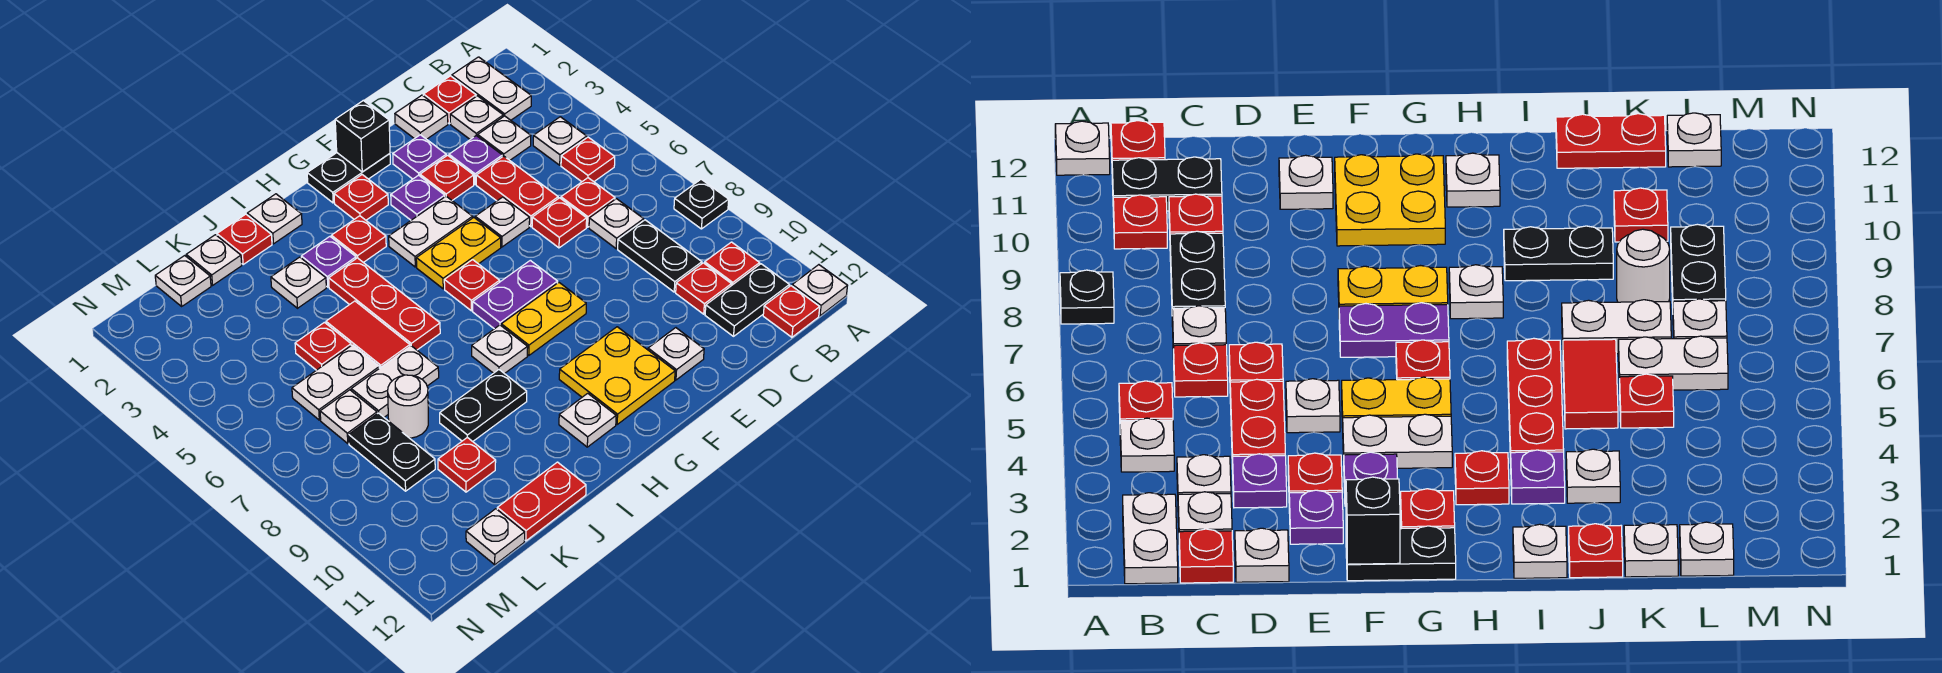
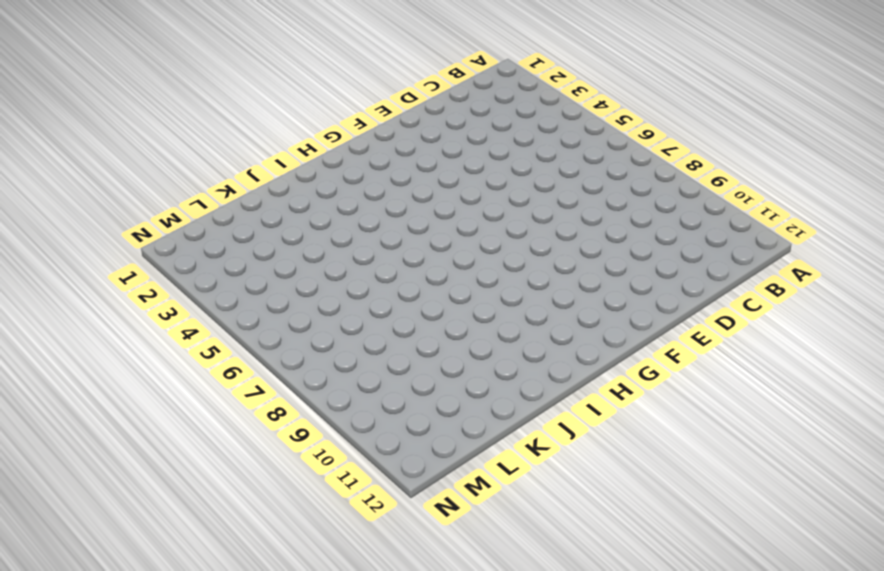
none -> black plate A8 level 1
none -> white plate A12 level 1
none -> white plate B1:B2 level 1
none -> white plate B4 level 1

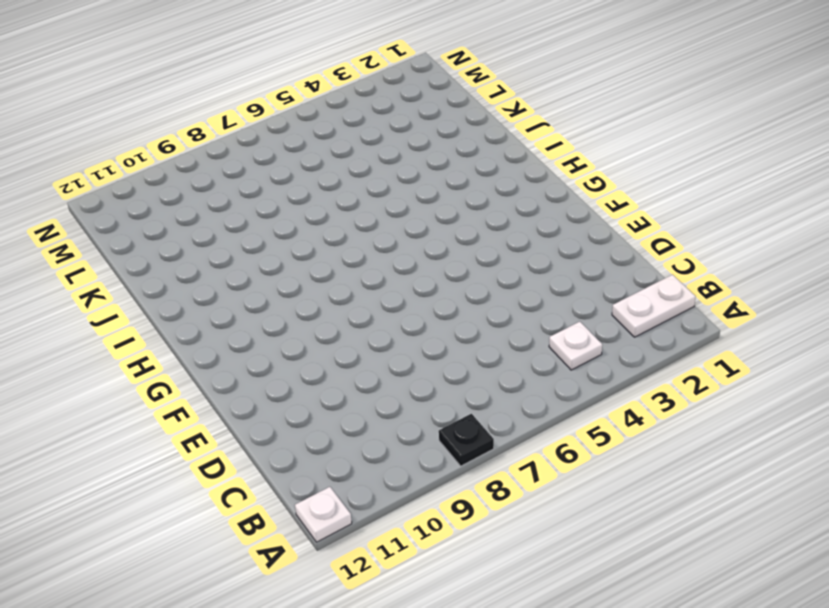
none -> red plate B5 level 1
none -> red plate B10 level 1
none -> black plate B11:C11 level 1
none -> red plate B12 level 1

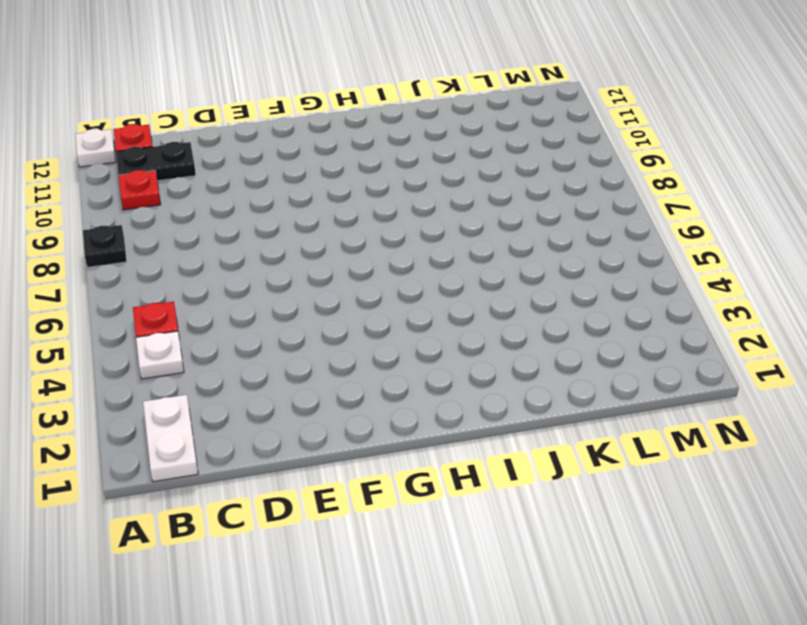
none -> red plate C1 level 1
none -> white plate C2 level 1
none -> white plate C3 level 1
none -> red plate C6 level 1

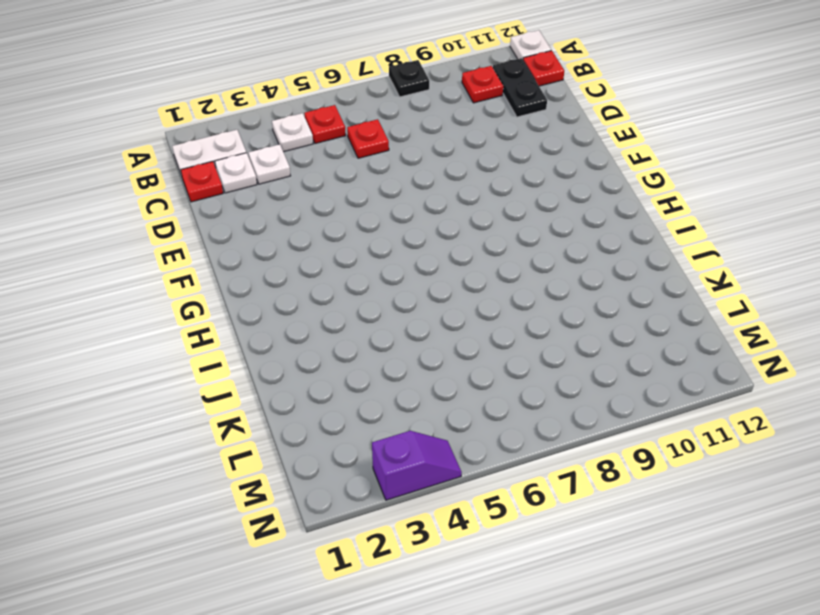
purple slope N3:N4 level 1 top 3 -> none
none -> white plate C7 level 1
none -> black plate C8:C9 level 1
none -> red plate C10 level 1
none -> white plate D1 level 1

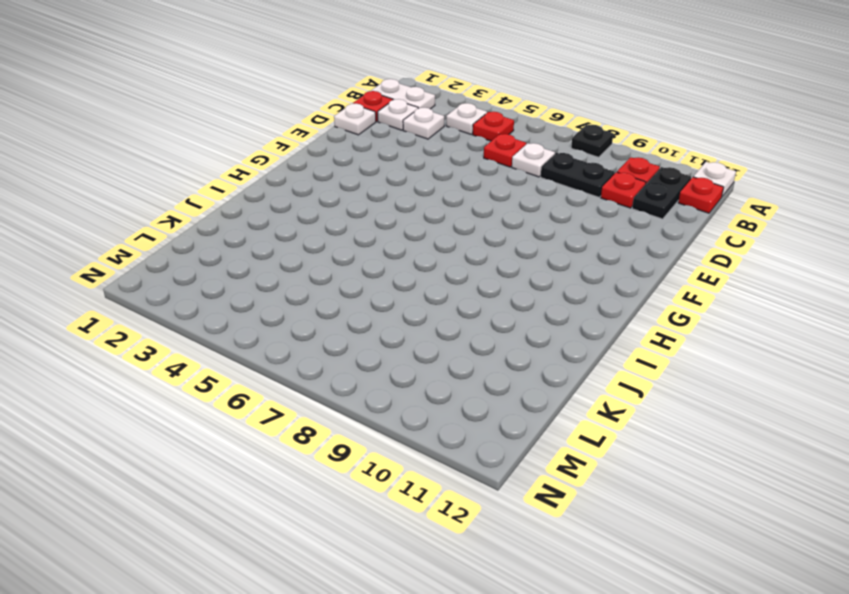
none -> purple plate D3 level 1
none -> red plate D4:D5 level 1
none -> red plate D6 level 1
none -> purple plate E2 level 1

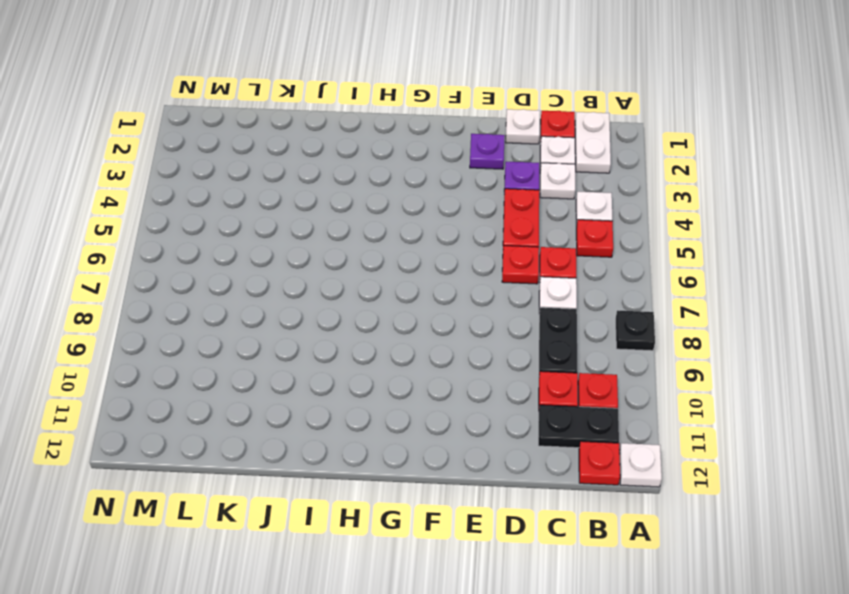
none -> red plate E3 level 1
none -> white plate E5 level 1
none -> white plate E11 level 1
none -> black plate F1:G1 level 1

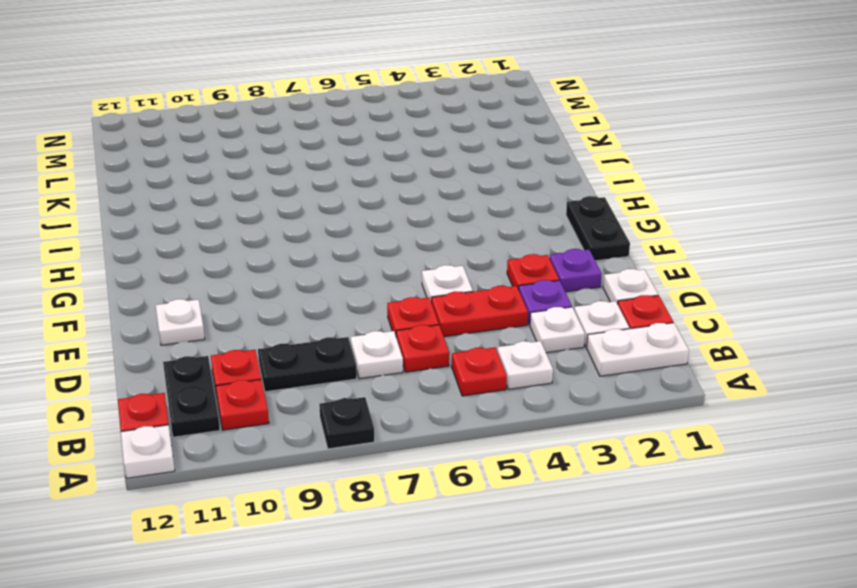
none -> purple plate F3 level 1
none -> white plate F4:G4 level 1
none -> yellow plate F5:G5 level 1
none -> purple plate F7:G7 level 1

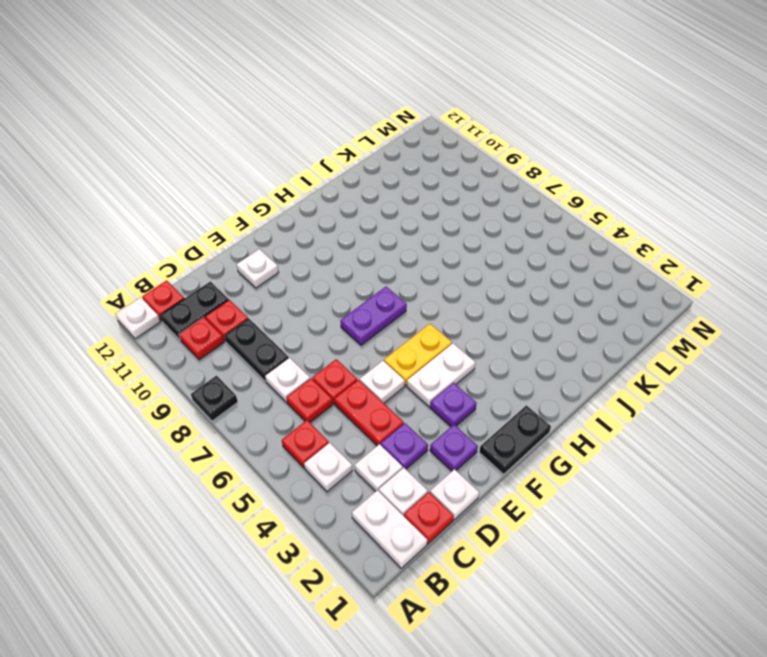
none -> red plate E3 level 1
none -> yellow plate F8:G8 level 1
none -> yellow plate F10:G11 level 1
none -> red plate G2 level 1

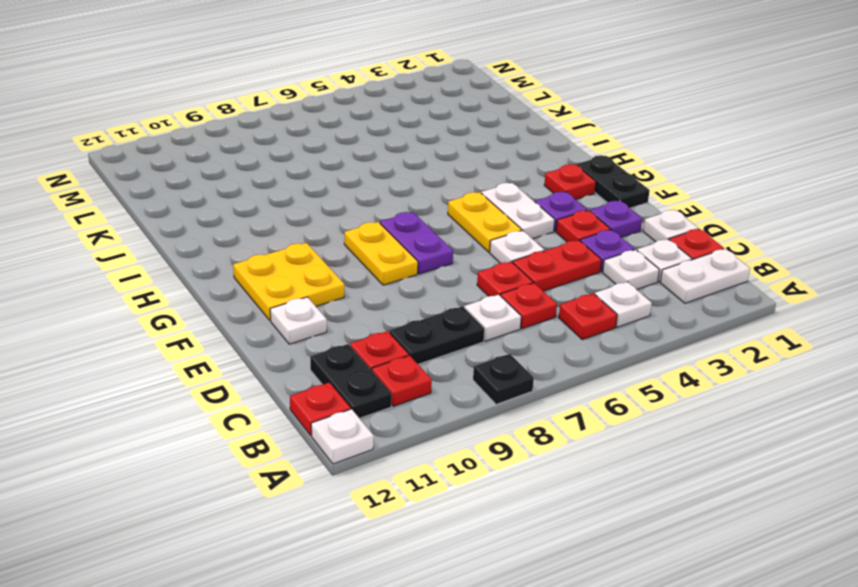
none -> red plate G6 level 1
none -> red plate H3 level 1
none -> white plate H8 level 1
none -> white plate H11 level 1

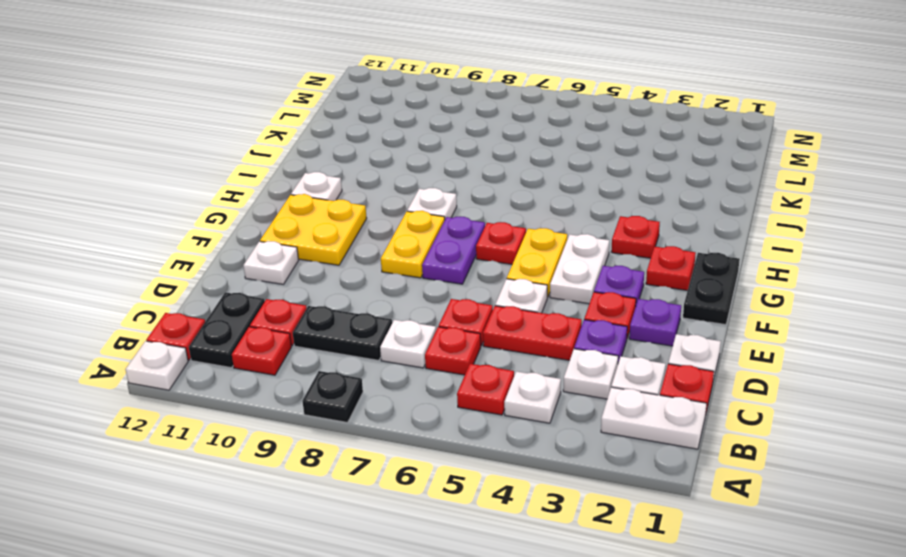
none -> white plate I1 level 1
none -> purple plate I3 level 1
none -> red plate I4:I6 level 1
none -> black plate I9:J9 level 1

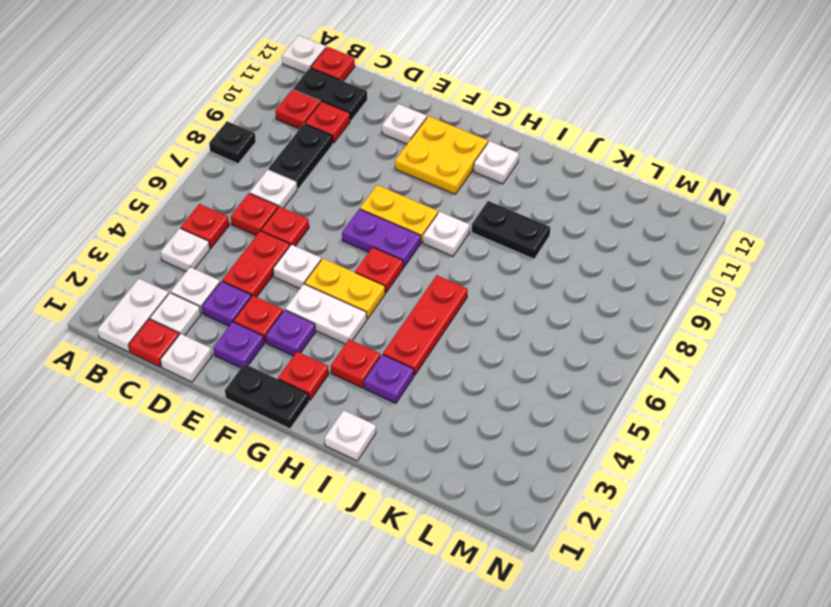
none -> red plate J1 level 1
none -> white plate J3 level 1
none -> red tile J5:J6 level 1
none -> white plate J7:K7 level 1

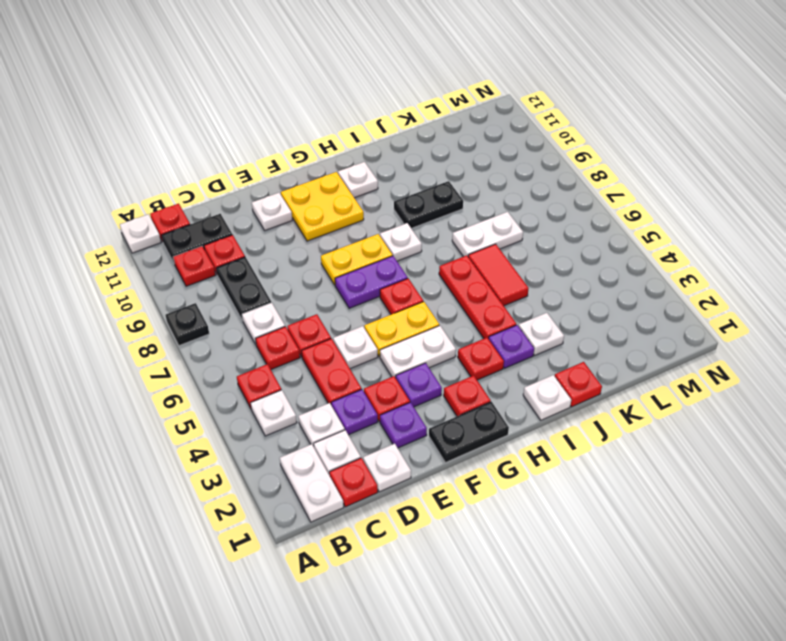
none -> red plate J12:K12 level 1
none -> white plate K1 level 1
none -> red plate K5 level 1
none -> white plate K6:L6 level 1

